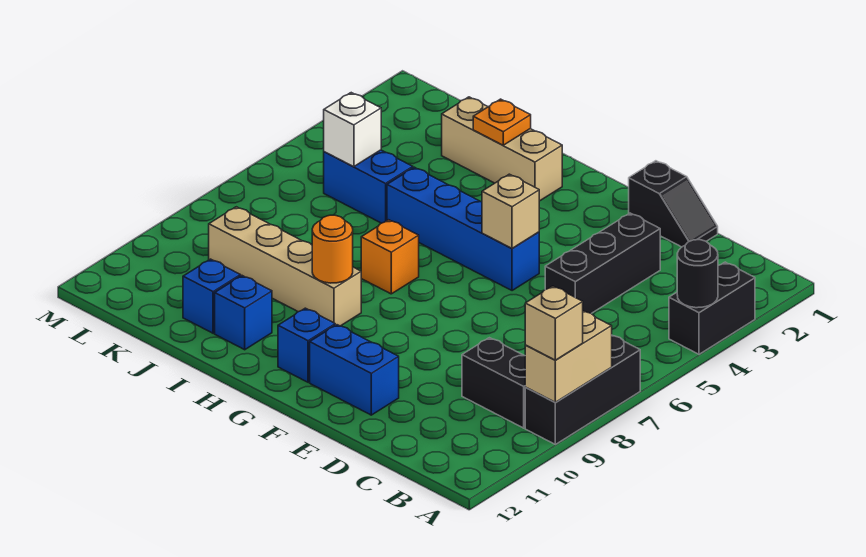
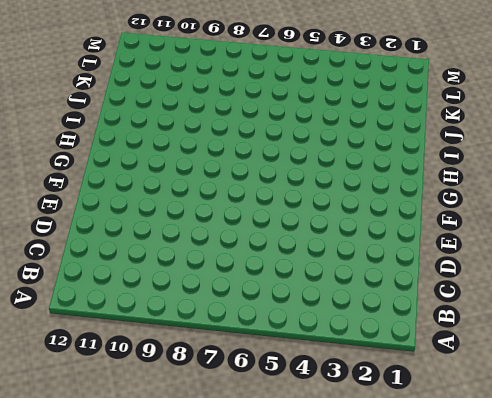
none -> black brick A3:A4 level 1
none -> black brick A7:A9 level 1
none -> black brick B9:C9 level 1

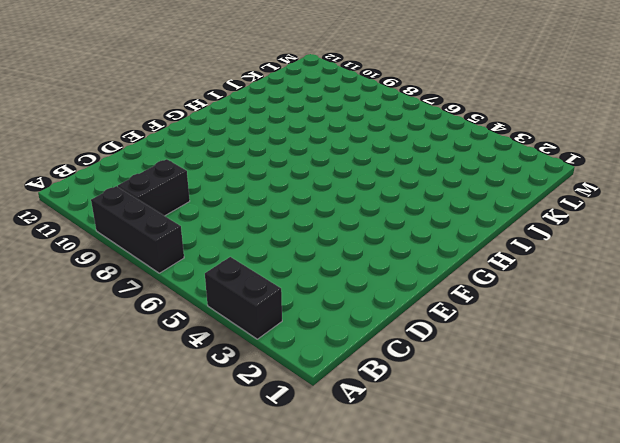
none -> black slope D1:E1 level 1 top E
none -> black brick D3:D5 level 1
none -> blue brick E11:F11 level 1

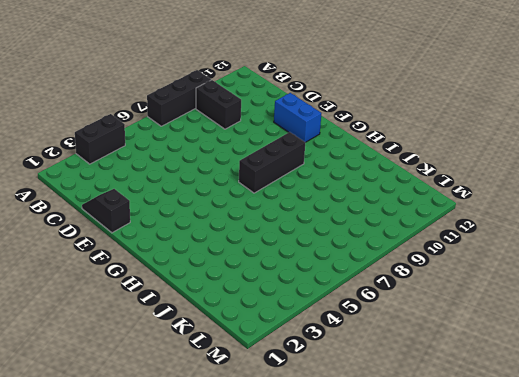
black brick G7:G9 level 1 -> black brick D3:D5 level 1
none -> blue brick F5:I5 level 1
none -> blue brick G11 level 1
none -> tan brick H2:J2 level 1

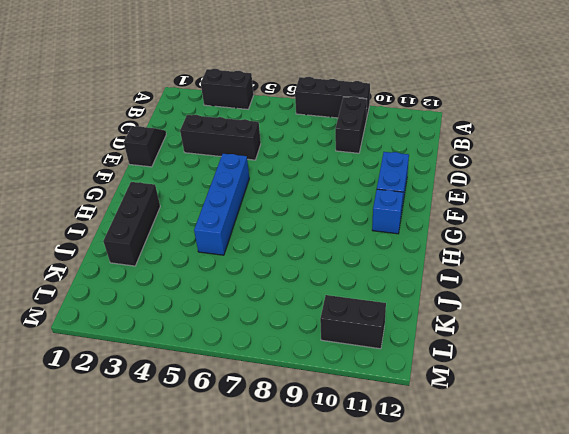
black brick H2:J2 level 1 -> tan brick H2:J2 level 1
black brick L10:L11 level 1 -> none
none -> orange brick H7 level 1
none -> tan brick H9:K9 level 1
none -> blue brick I11 level 1

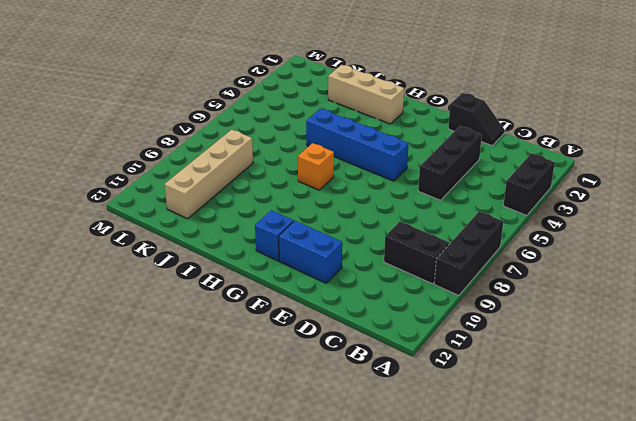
tan brick K8:K11 level 1 -> tan brick H9:K9 level 1
none -> blue brick I11 level 1
none -> blue brick J5:K5 level 1
none -> blue brick J11 level 1

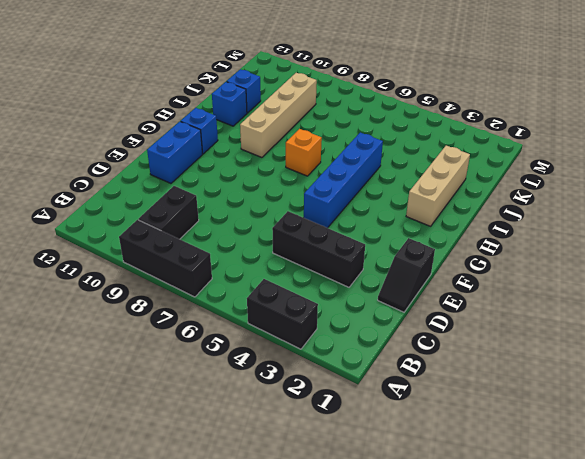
none -> blue brick J5:K5 level 1
none -> black round brick A4 level 2
none -> tan brick A8:A9 level 2

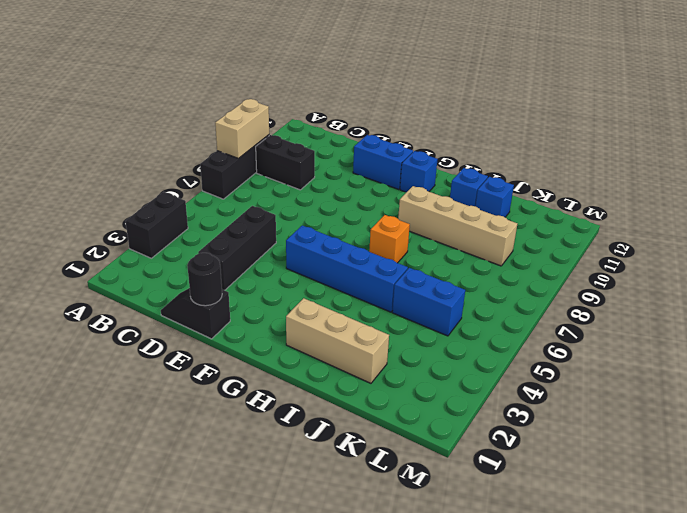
black round brick E1 level 2 -> black round brick A4 level 2
none -> tan brick F5 level 2
none -> orange round brick H9 level 2
none -> orange plate I2 level 2

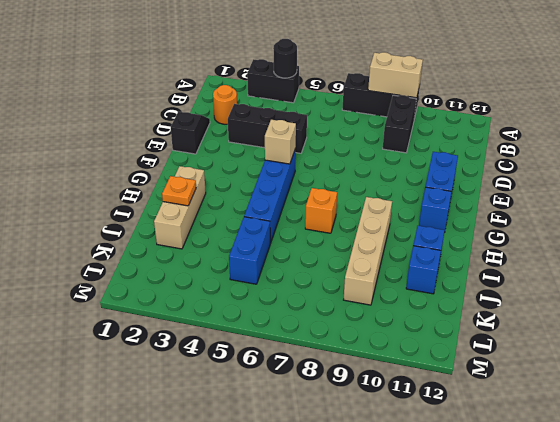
orange round brick C2 level 1 -> orange round brick H9 level 2
none -> white brick K5 level 2
none -> tan brick A9 level 3

